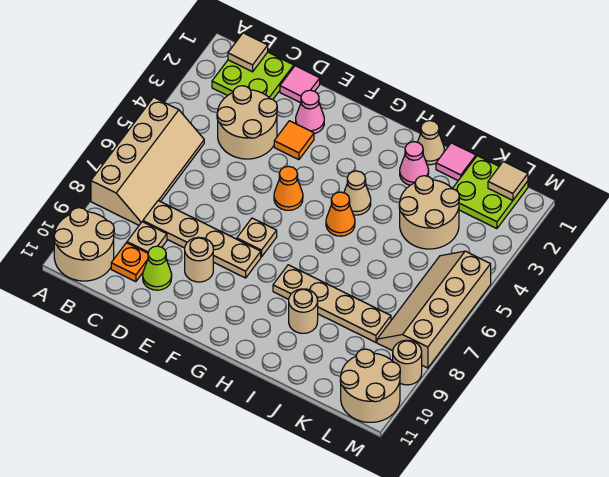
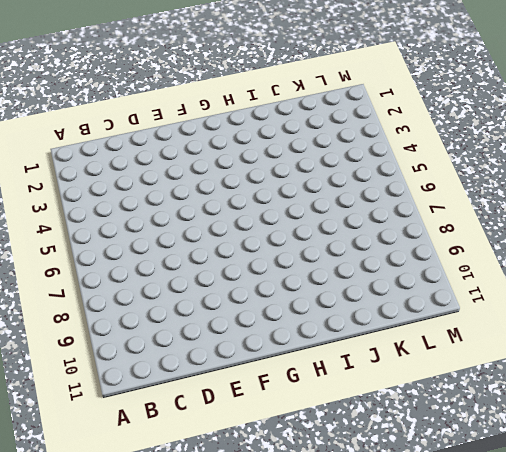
none -> tan slope A5:B8 level 1 top A
none -> tan round brick A10:B11 level 1
none -> lime plate B1:C2 level 1

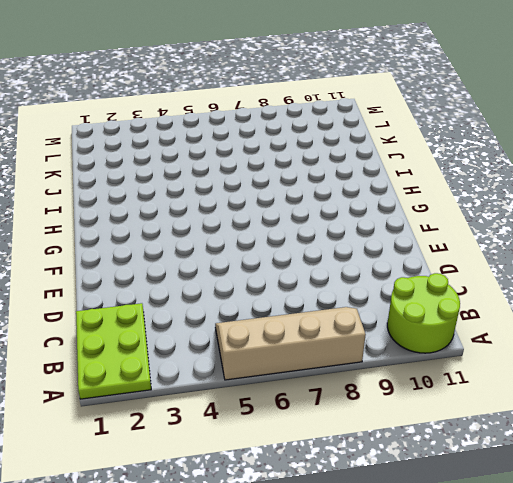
lime plate A1:C2 level 1 -> lime plate B1:C2 level 1
lime round brick A10:B11 level 1 -> tan round brick A10:B11 level 1
none -> tan round brick C3:D4 level 1
none -> tan plate C8:F8 level 1
none -> tan plate C9 level 1

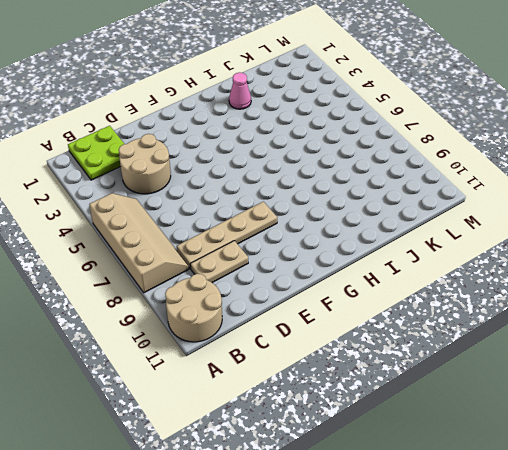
tan plate C9:D9 level 1 -> tan plate C9 level 1
none -> orange plate C10 level 1
none -> pink tile D1 level 1
none -> lime cone D10 level 1

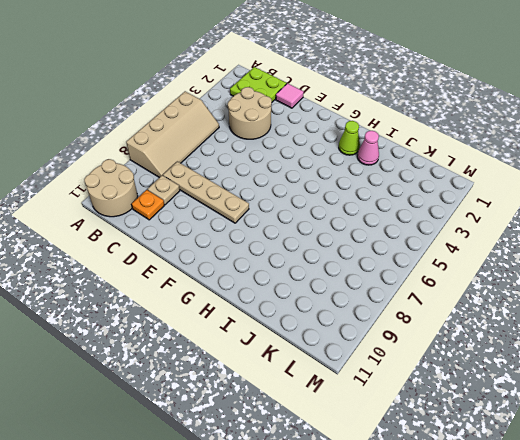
lime cone H2 level 1 -> lime cone D10 level 1
none -> pink cone E2 level 1
none -> orange tile E3 level 1
none -> tan round brick E9 level 1

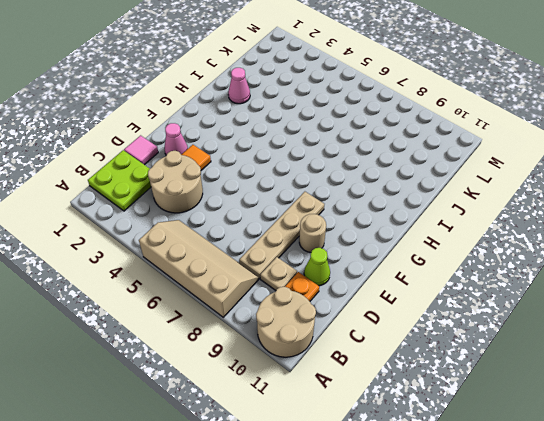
none -> orange cone F5 level 1
none -> tan plate F7 level 1
none -> tan cone H4 level 1

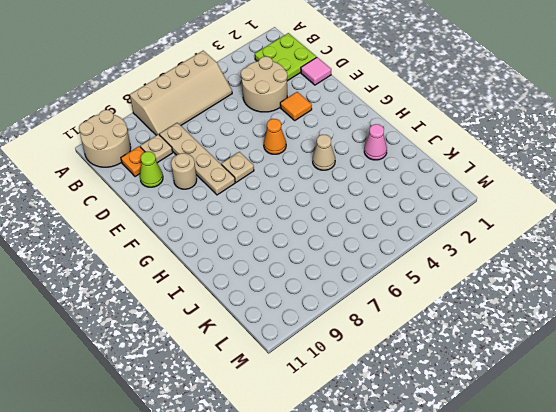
none -> pink cone E2 level 1
none -> orange cone H5 level 1
none -> tan plate H8:K8 level 1

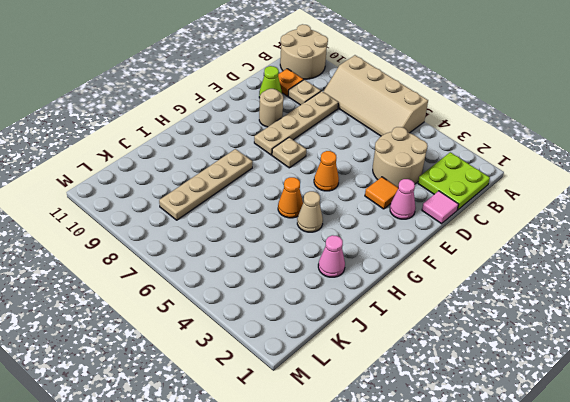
none -> tan cone I1 level 1
none -> tan round brick I9 level 1
none -> pink tile J1 level 1

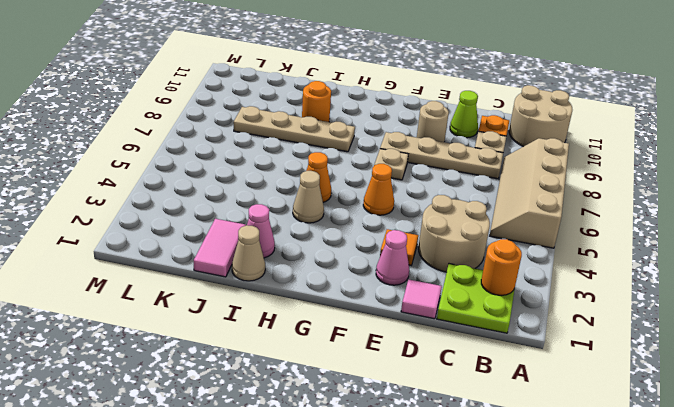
orange round brick B2 level 2 -> none
orange round brick I9 level 1 -> tan round brick I9 level 1
pink tile J1:J2 level 1 -> pink tile J1 level 1
none -> tan round brick J3:K4 level 1
none -> lime plate K1:L2 level 1
none -> tan slope L5:M8 level 1 top M

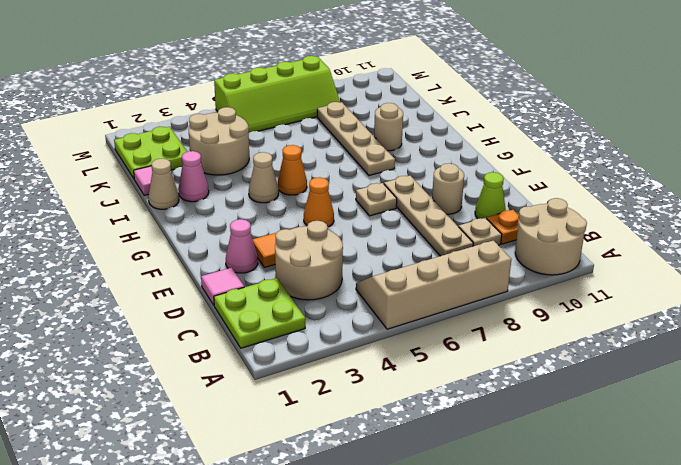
lime slope L5:M8 level 1 top M -> tan slope L5:M8 level 1 top M
none -> tan round brick L10:M11 level 1
none -> tan round brick M9 level 1
none -> tan tile B1 level 2

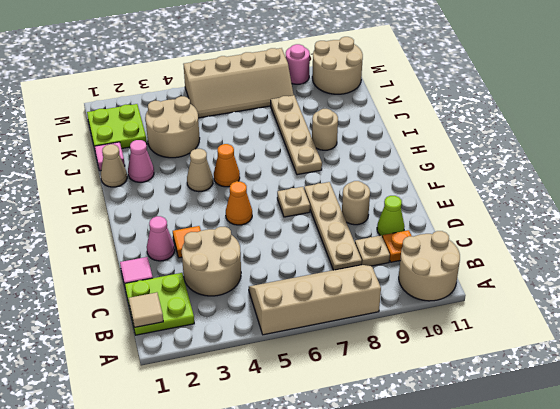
pink round brick M9 level 1 -> tan round brick M9 level 1
none -> tan tile L1 level 2

